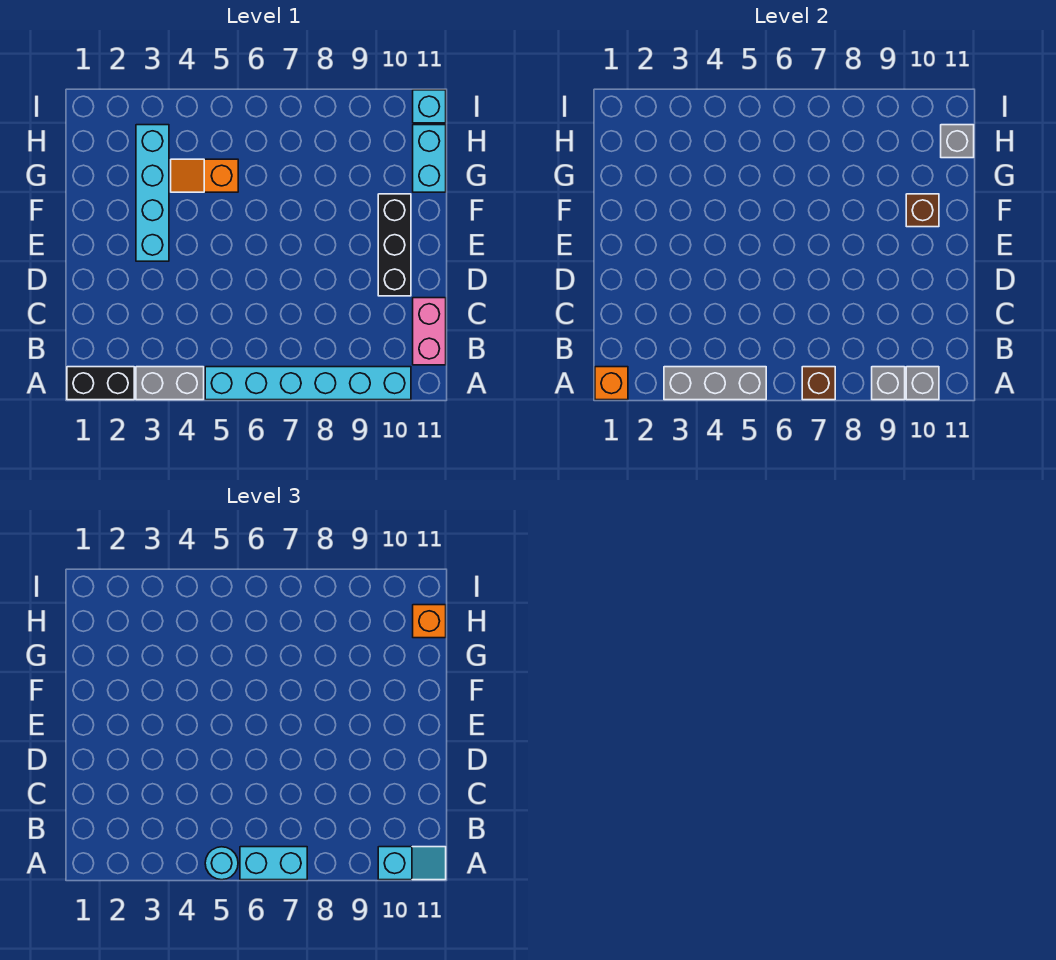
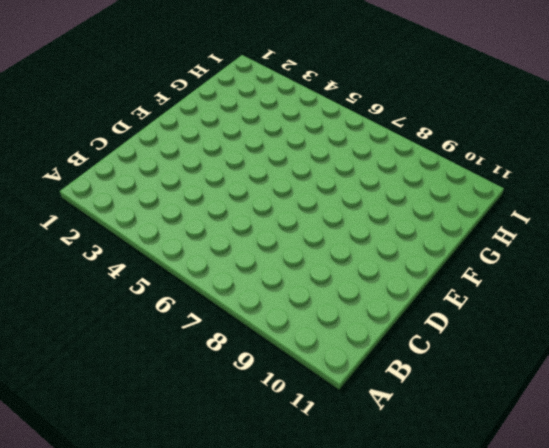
none -> black brick A1:A2 level 1
none -> grey brick A3:A4 level 1
none -> cyan brick A5:A10 level 1

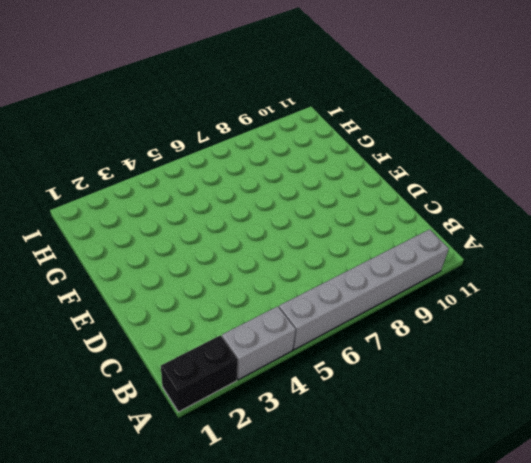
grey brick A5:A10 level 1 -> cyan brick A5:A10 level 1
none -> pink brick B11:C11 level 1
none -> black brick D10:F10 level 1
none -> cyan brick E3:H3 level 1

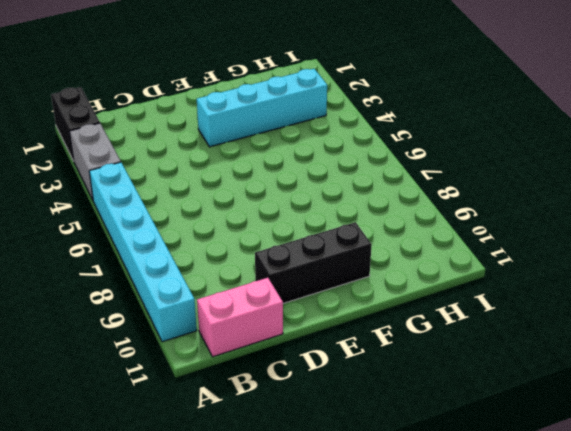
none -> orange slope G4:G5 level 1 top 5
none -> cyan brick G11:H11 level 1
none -> cyan brick I11 level 1

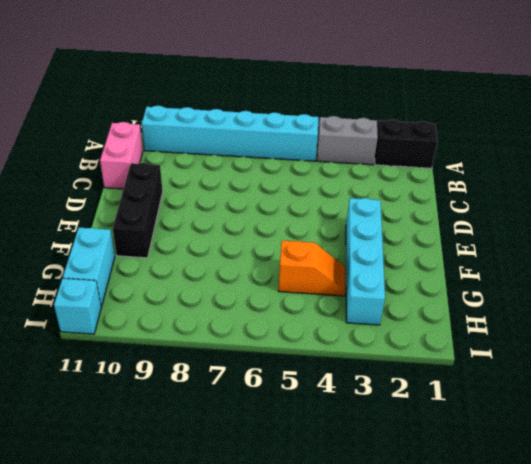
none -> orange brick A1 level 2
none -> grey brick A3:A5 level 2
none -> brown brick A7 level 2

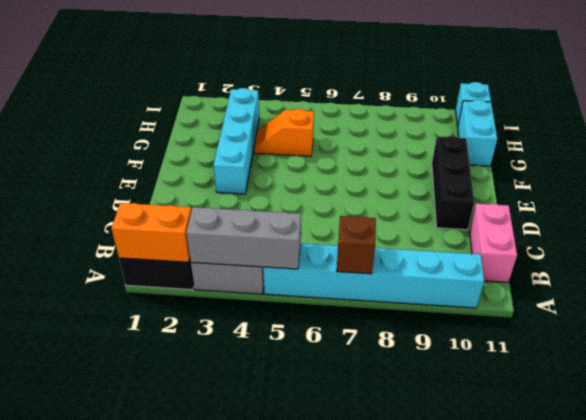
orange brick A1:A2 level 2 -> orange brick A1 level 2
none -> grey brick A9 level 2
none -> grey brick A10 level 2
none -> brown brick F10 level 2

